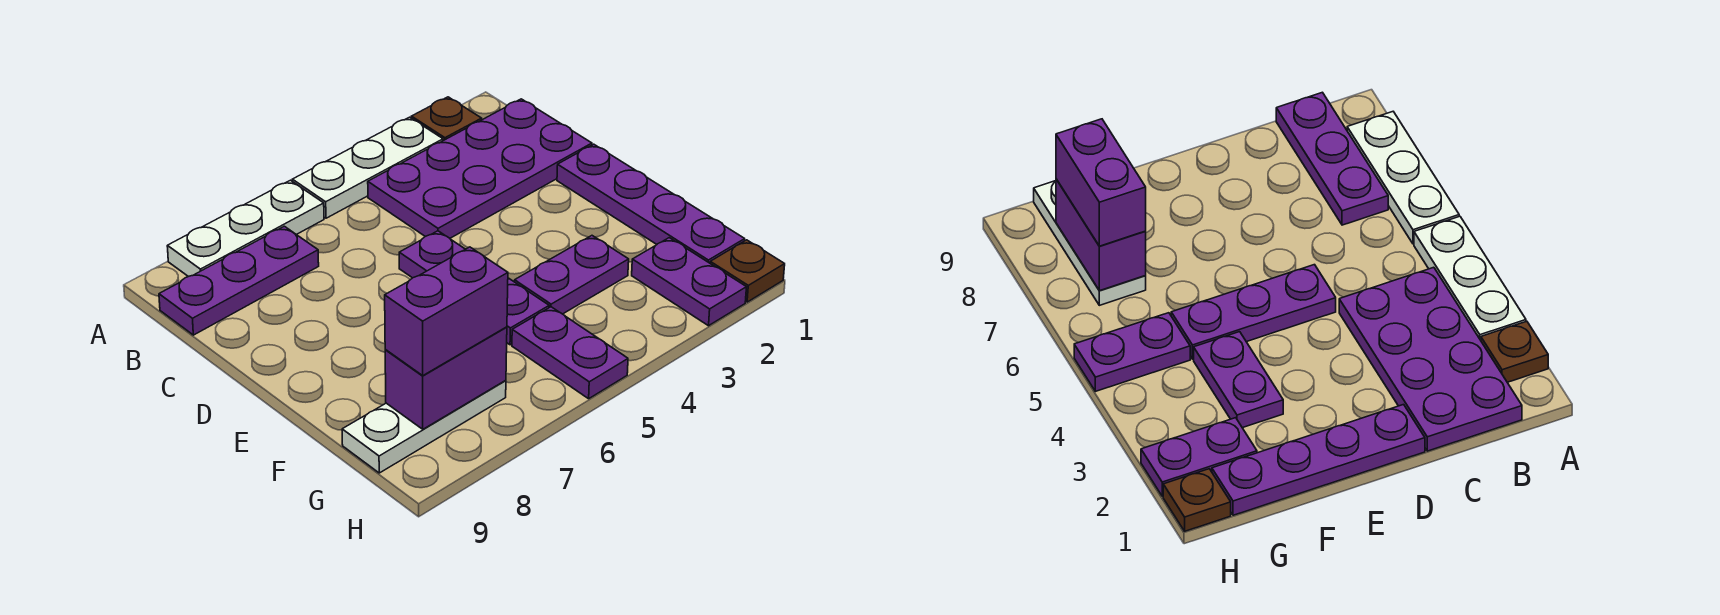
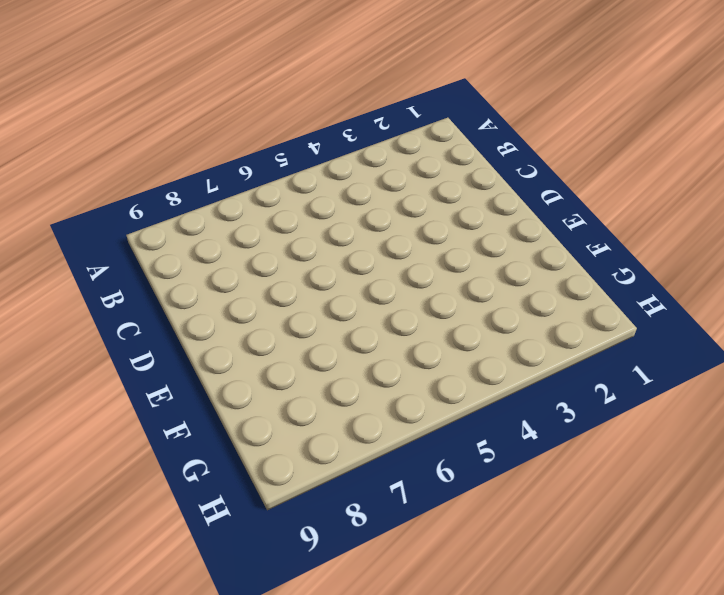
none -> brown plate A2 level 1
none -> white plate A3:A5 level 1
none -> white plate A6:A8 level 1

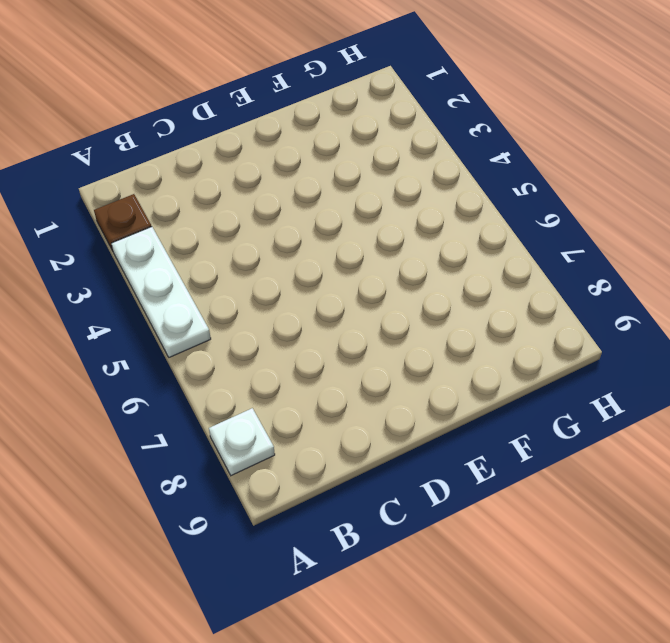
white plate A8 level 1 -> white plate A6:A8 level 1
none -> purple plate B1:C4 level 1
none -> purple plate B7:B9 level 1
none -> purple plate D1:G1 level 1

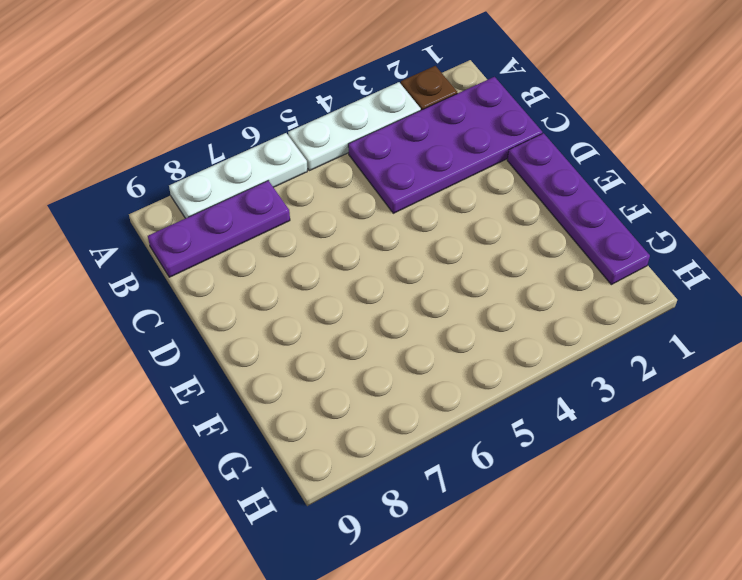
none -> purple plate D5:F5 level 1
none -> purple plate F3:F4 level 1
none -> purple plate G2:H2 level 1

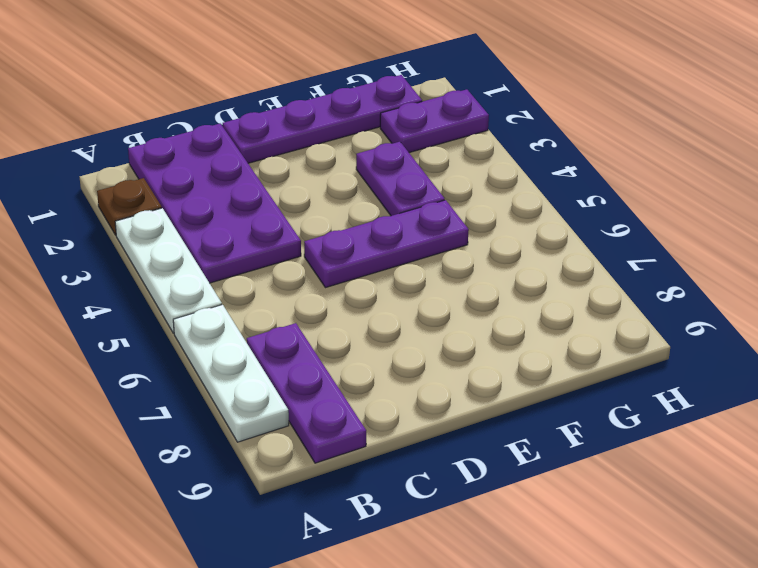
none -> purple plate G5:H5 level 1
none -> white plate G7:G9 level 1
none -> brown plate H1 level 1

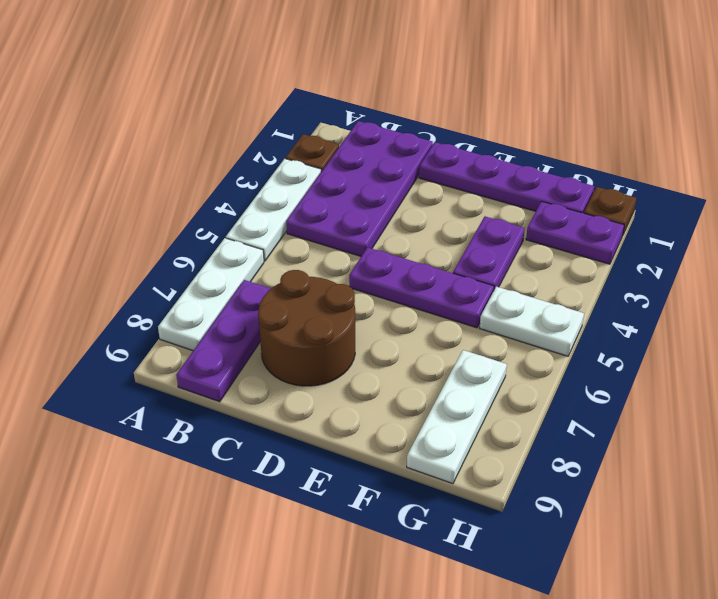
brown round brick C7:D8 level 1 -> none
white plate G5:H5 level 1 -> purple plate G5:H5 level 1
none -> purple brick G7:G8 level 2
none -> purple brick G7:G8 level 3

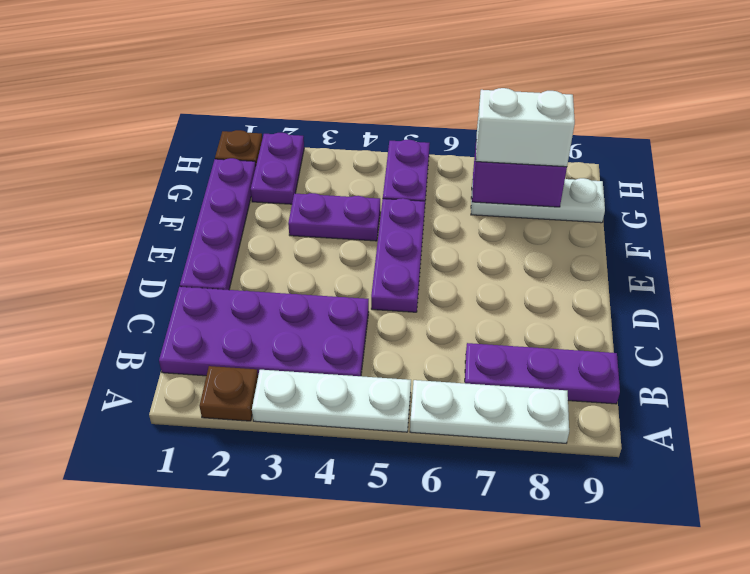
white brick G7:G8 level 3 -> purple brick G7:G8 level 3

